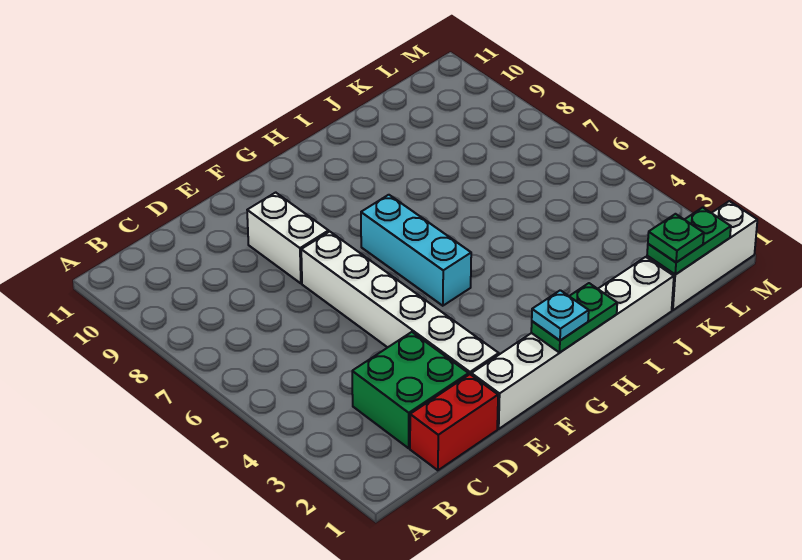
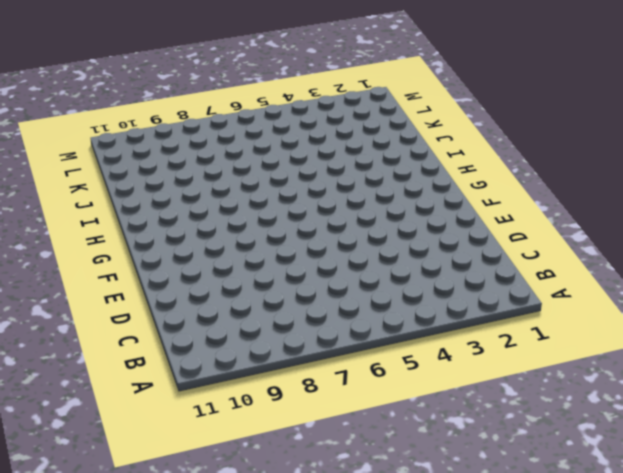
none -> red brick C1:D1 level 1
none -> green brick C2:D3 level 1

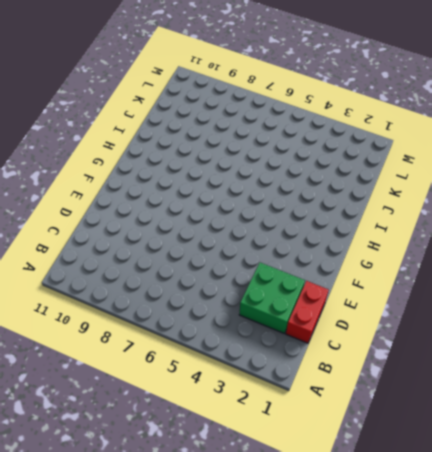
none -> white brick E1:J1 level 1
none -> white brick E2:E7 level 1

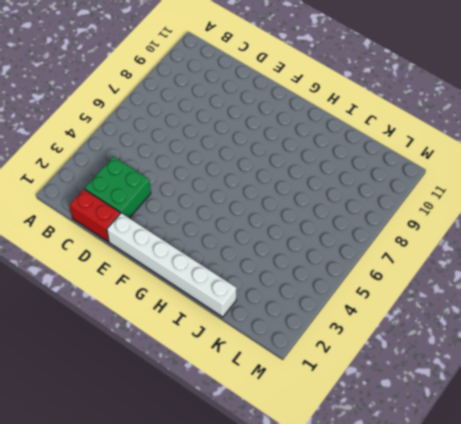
none -> white brick E2:E7 level 1
none -> white brick E8:E9 level 1

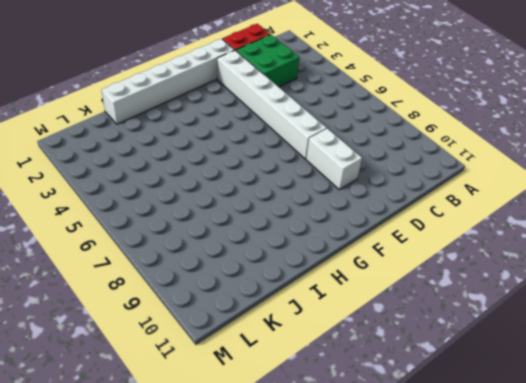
none -> cyan brick G5:G7 level 1
none -> white brick K1:M1 level 1

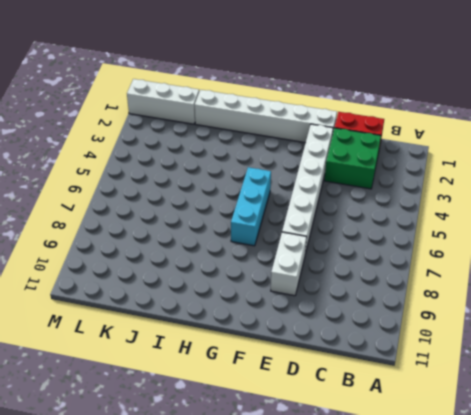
none -> green plate G1:H1 level 2
none -> green plate K1:L1 level 2

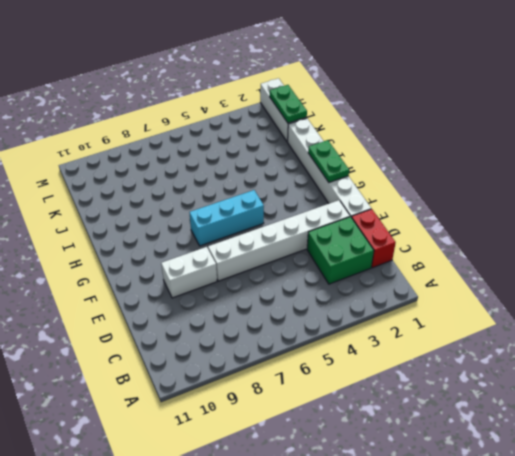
none -> cyan plate G1 level 3
none -> green plate K1 level 3

